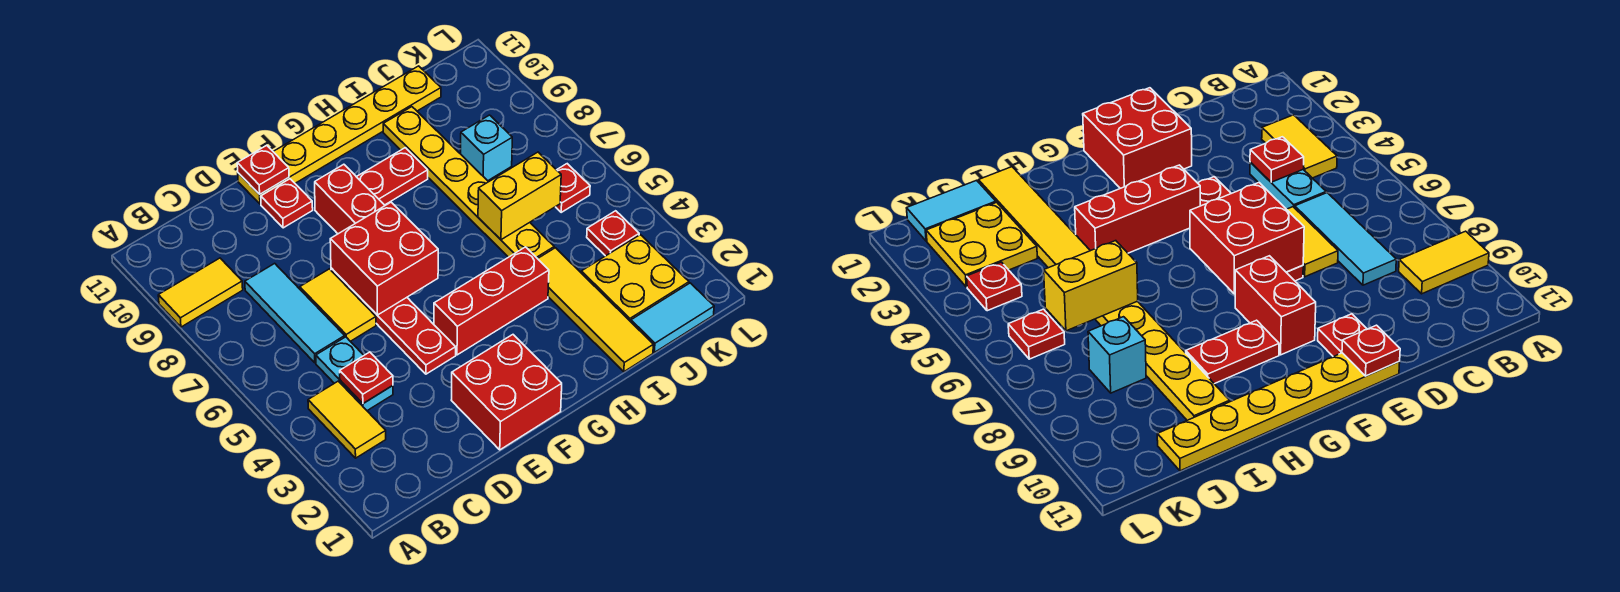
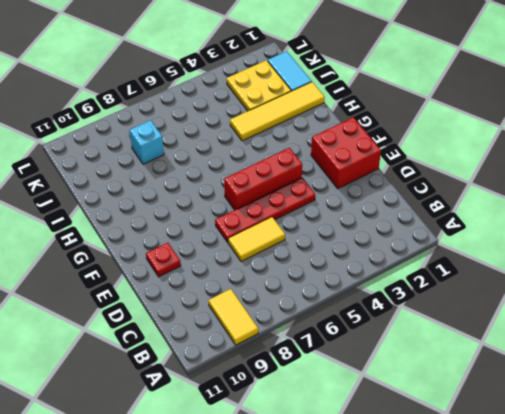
red brick F4:F6 level 1 -> red brick F4:H4 level 1
none -> yellow tile B3:B4 level 1
none -> cyan plate C4:C5 level 1
none -> cyan tile C6:C8 level 1

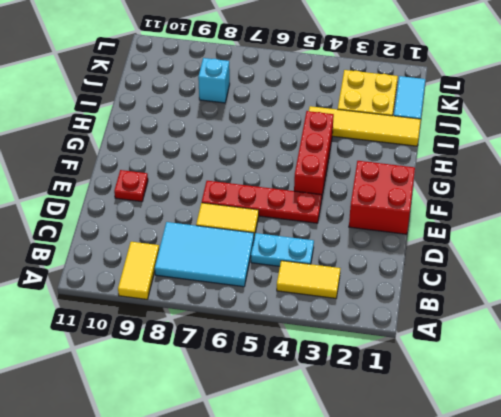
cyan tile B6:C8 level 1 -> cyan tile C6:C8 level 1
none -> yellow plate E11:J11 level 1
none -> red brick F8:F9 level 1
none -> red plate G9:H9 level 1

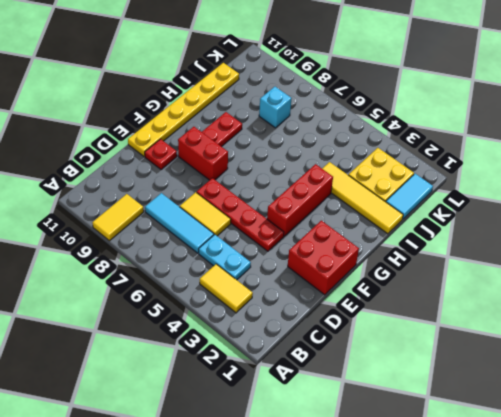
none -> yellow plate I5:I10 level 1
none -> red plate K4 level 1
none -> red plate K6 level 1

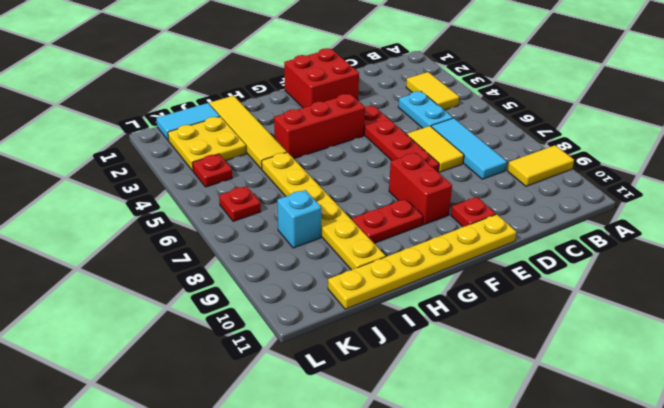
none -> red plate C4 level 2
none -> red brick E6:F7 level 2
none -> red plate E11 level 2

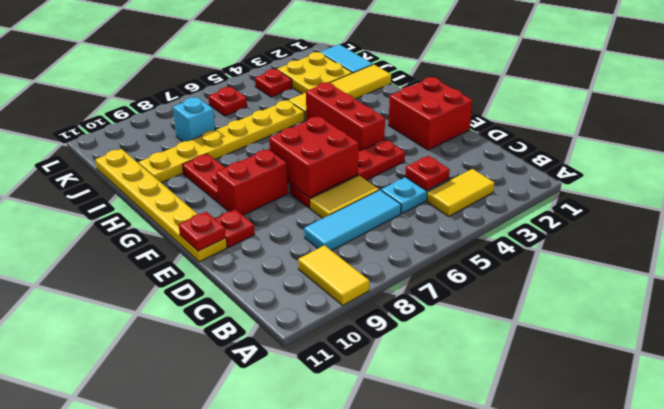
none -> yellow brick I6:J6 level 2

